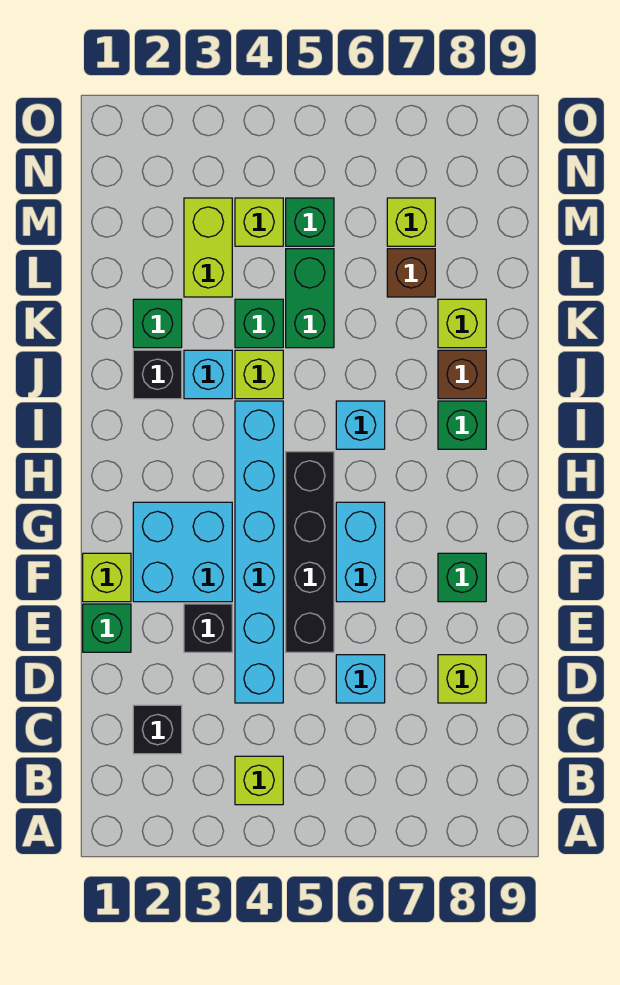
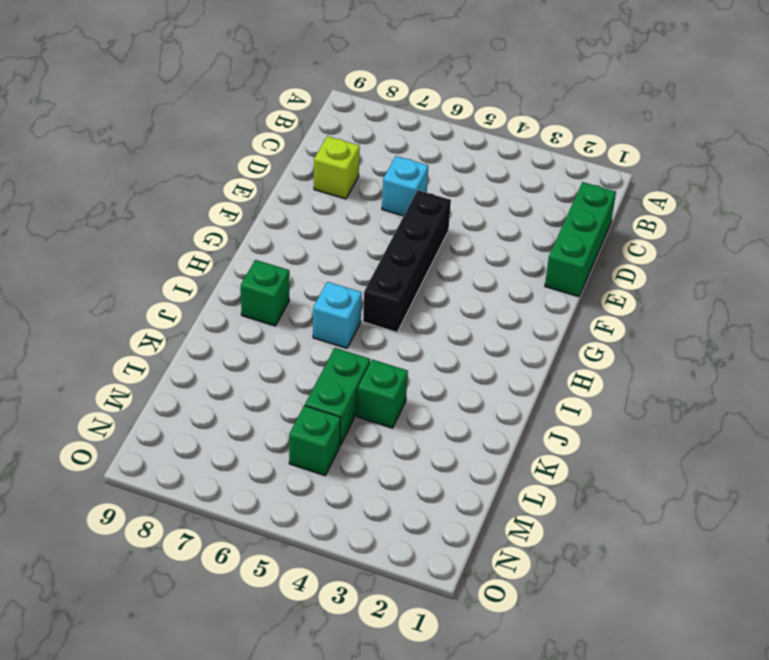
green brick C1:E1 level 1 -> green brick E1 level 1
none -> lime brick B4 level 1
none -> black brick C2 level 1
none -> cyan brick D4:I4 level 1

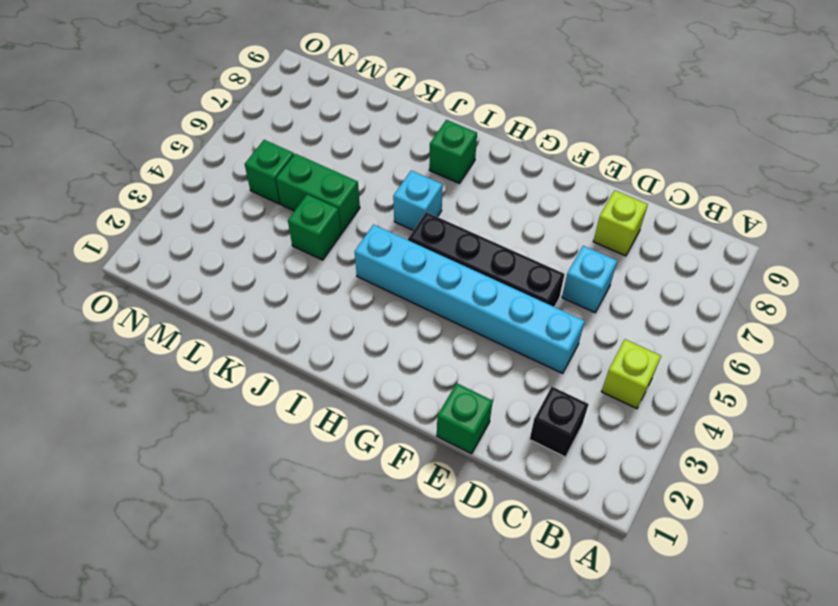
none -> black brick E3 level 1
none -> lime brick F1 level 1
none -> cyan brick F2:G3 level 1

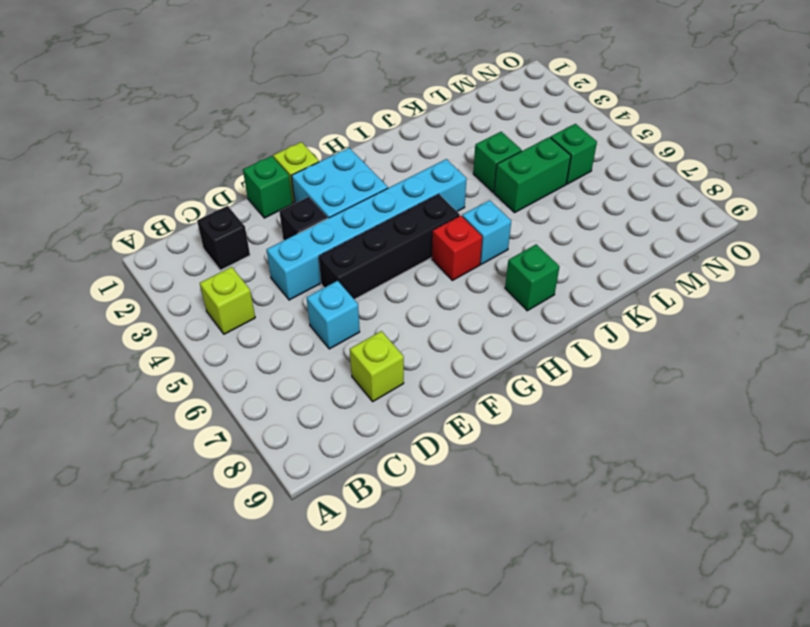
red brick H6 level 1 -> none
none -> cyan brick F6:G6 level 1
none -> green brick F8 level 1
none -> black brick J2 level 1

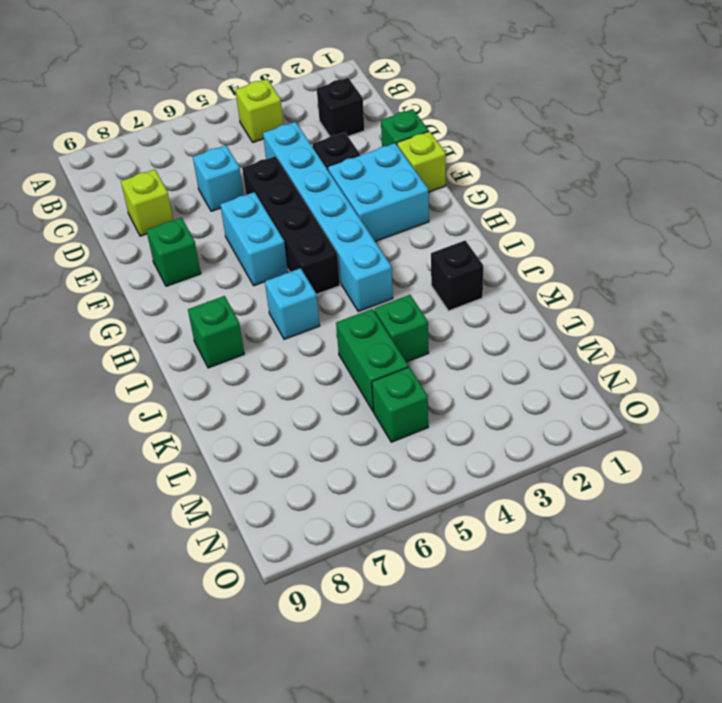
none -> cyan brick J3 level 1
none -> lime brick J4 level 1
none -> brown brick J8 level 1

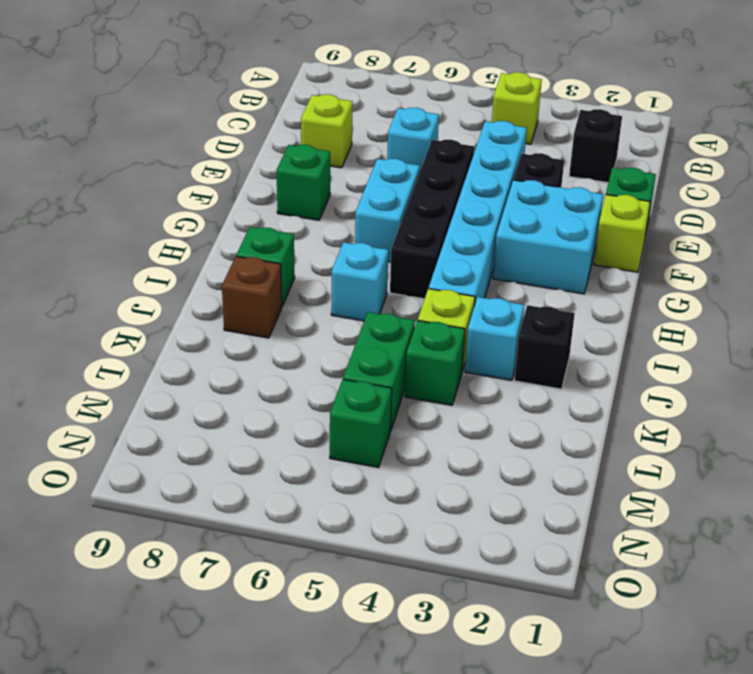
none -> green brick K2 level 1
none -> lime brick K8 level 1
none -> lime brick L3:M3 level 1

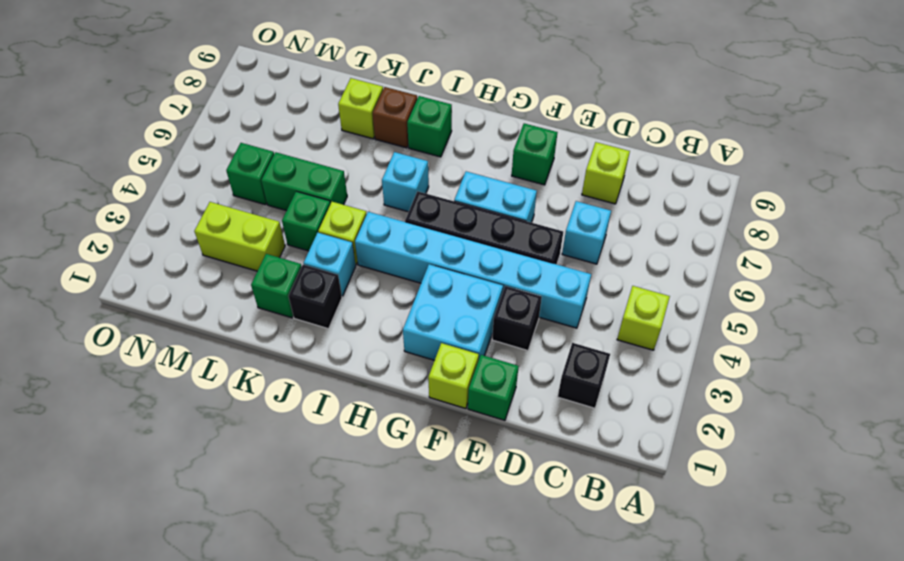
none -> brown brick L7 level 1
none -> lime brick M4 level 1
none -> lime brick M7 level 1

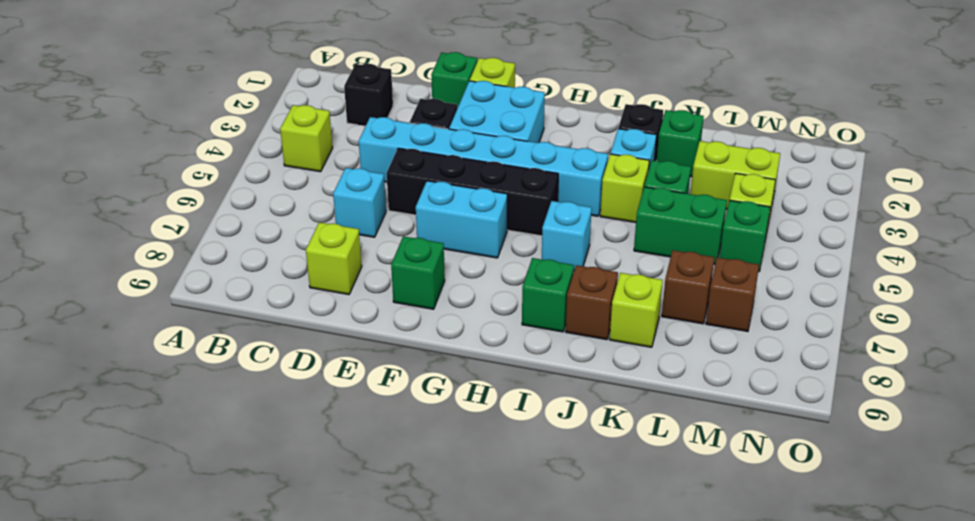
brown brick M7 level 1 -> lime brick M7 level 1

